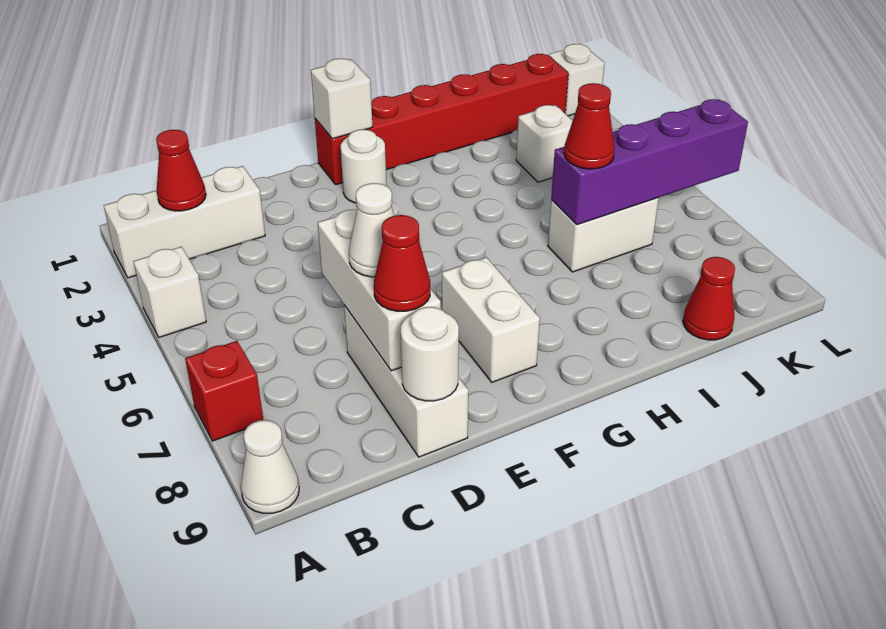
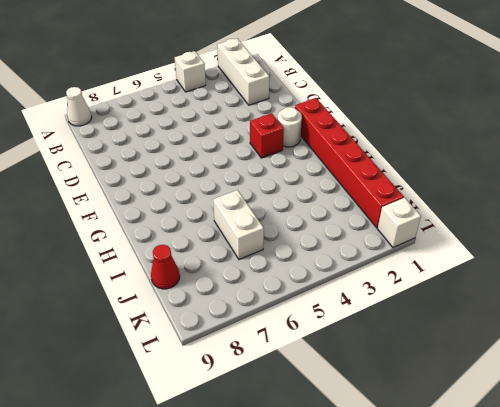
red brick F3 level 1 -> red brick A7 level 1
none -> white brick D7:D9 level 1
none -> white brick F7:F8 level 1
none -> white brick J3 level 1

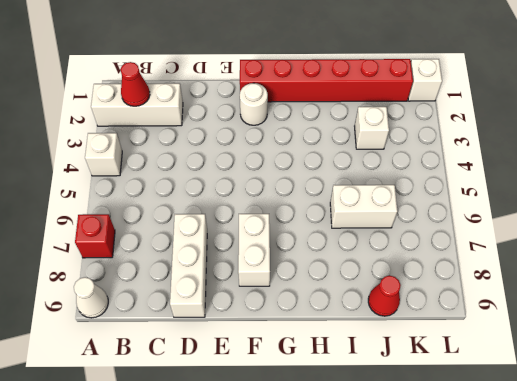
none -> white brick D6:D8 level 2
none -> white round brick D9 level 2
none -> white brick F1 level 2

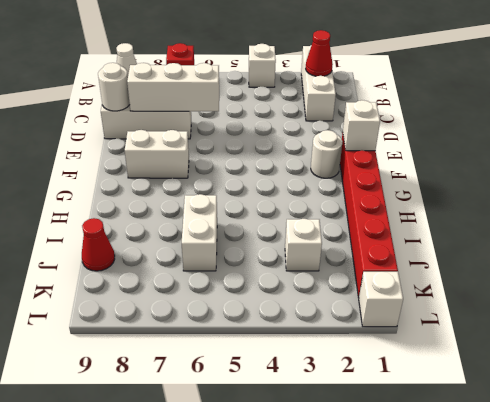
none -> purple brick I6:L6 level 2
none -> white cone D7 level 3
none -> red cone D8 level 3

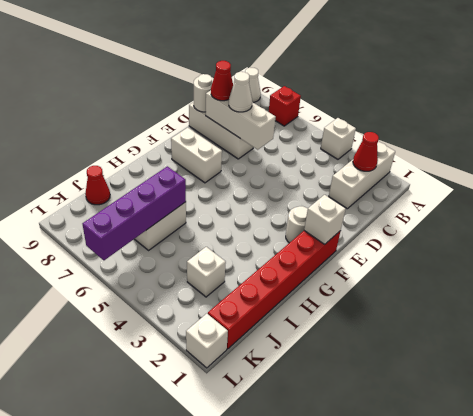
none -> red cone I6 level 3

